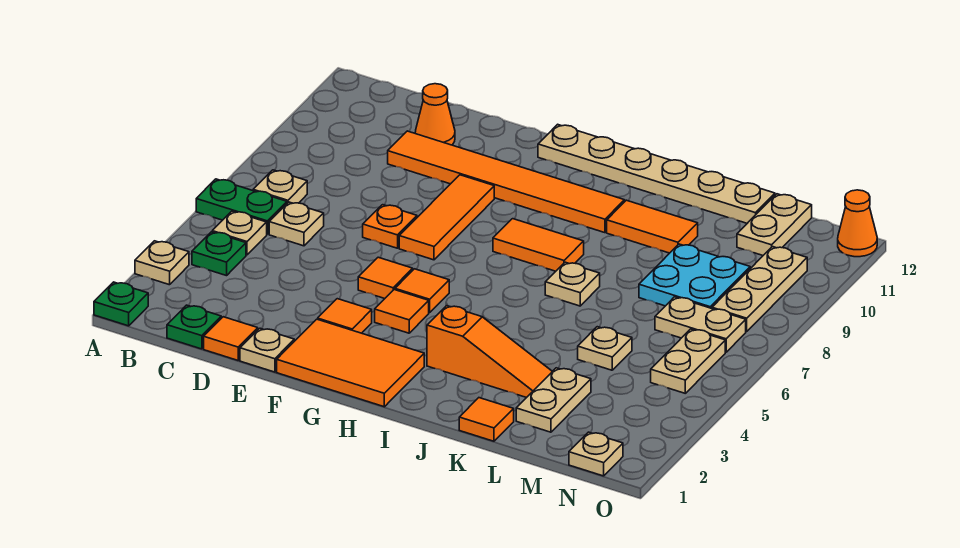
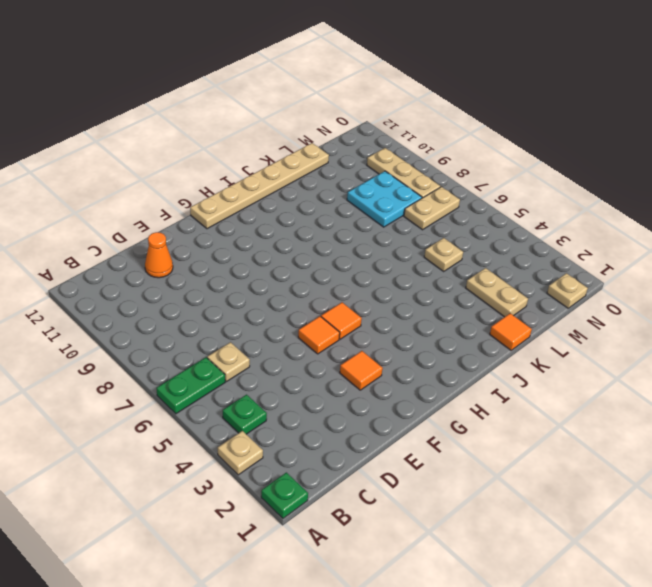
none -> tan plate B5 level 1
none -> tan plate B7 level 1
none -> green plate C1 level 1
none -> orange tile D1 level 1

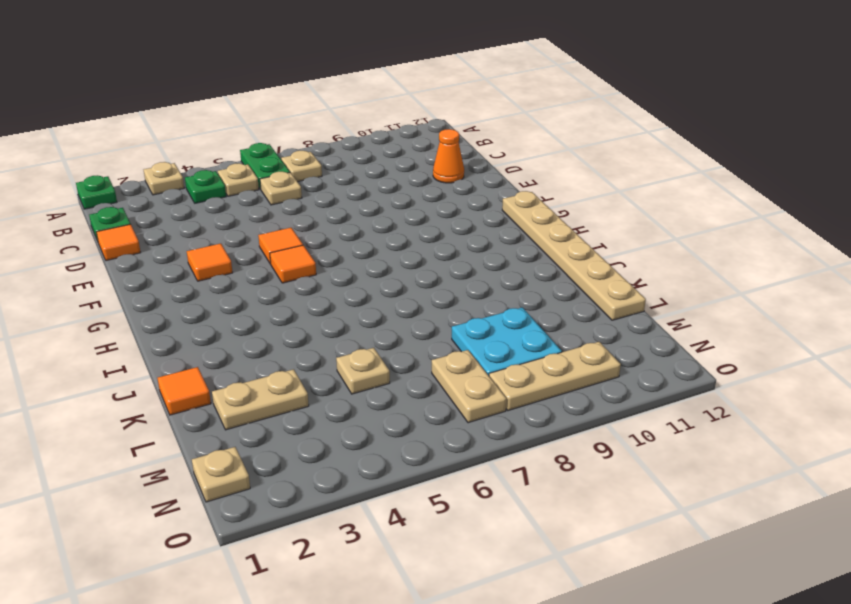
none -> orange tile D10:I10 level 1
none -> tan plate E1 level 1
none -> orange plate E7 level 1
none -> orange tile F1:H2 level 1

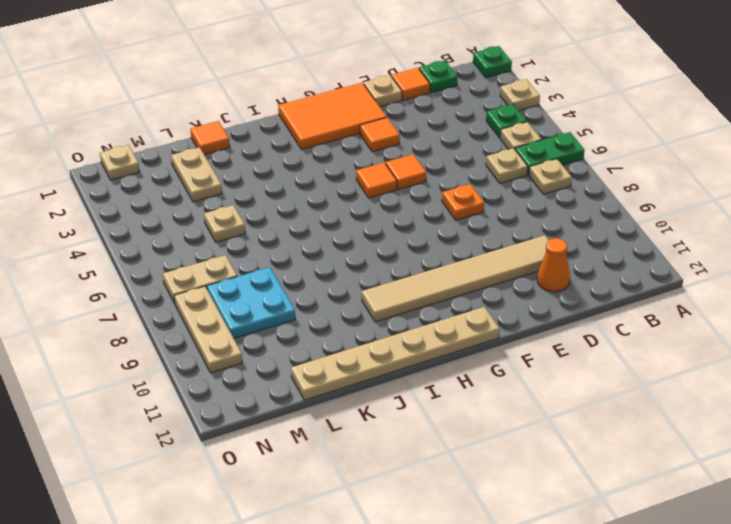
tan tile D10:I10 level 1 -> orange tile D10:I10 level 1
none -> orange tile F7:F9 level 1
none -> orange tile G4 level 1
none -> orange tile H8:I8 level 1
none -> orange slope I3:K3 level 1 top I

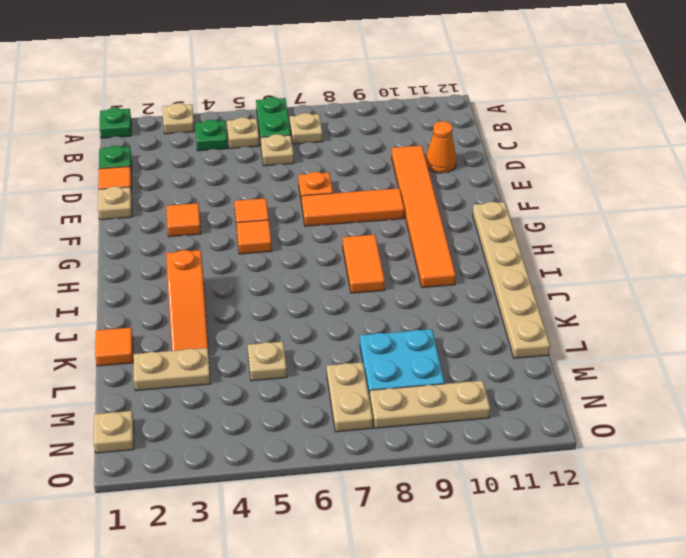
none -> orange tile F1:H2 level 1
none -> orange tile G4 level 1
none -> tan plate J7 level 1
none -> orange tile J10:K10 level 1

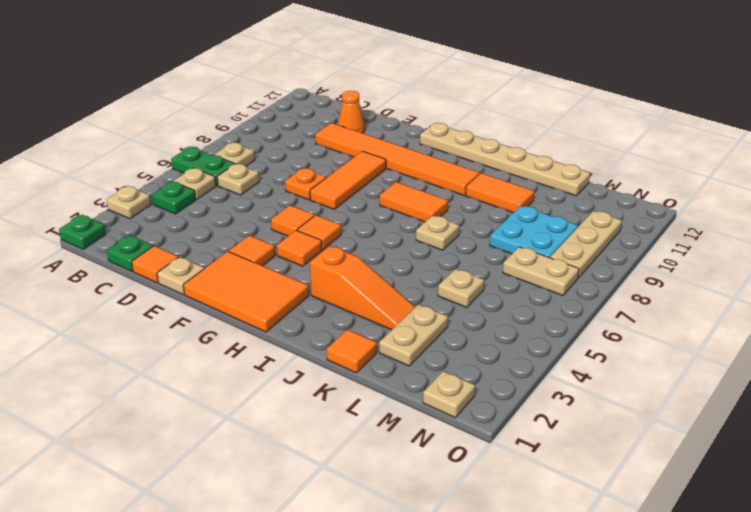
none -> tan plate M11:M12 level 1
none -> tan plate N5:N6 level 1
none -> orange cone O12 level 1

